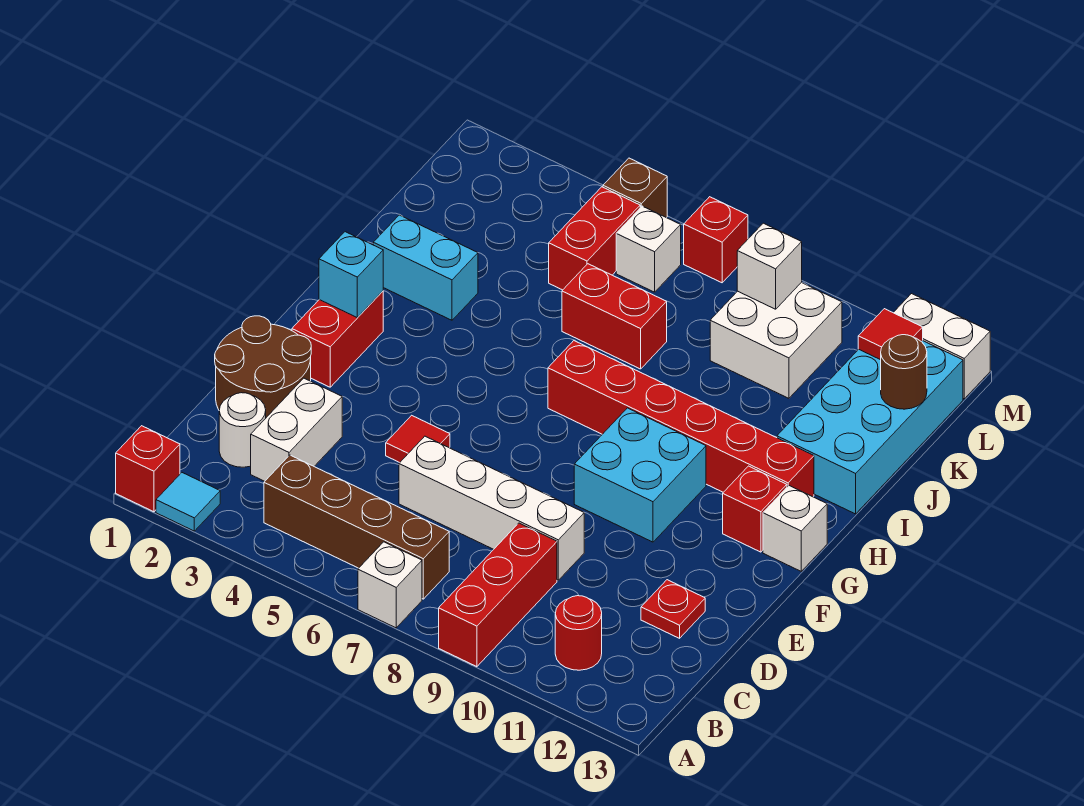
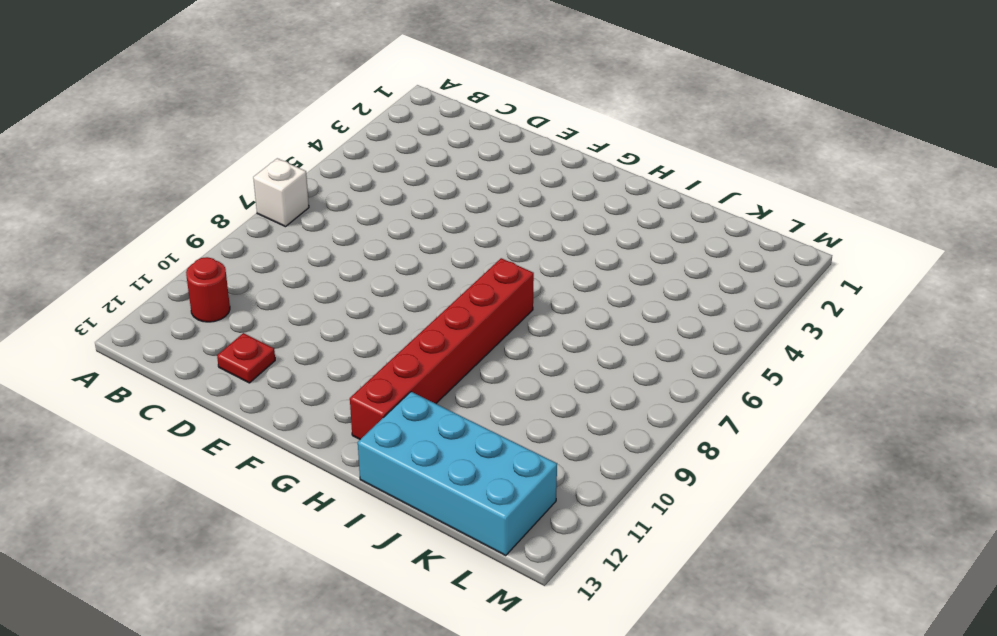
none -> red brick A1 level 1
none -> cyan tile A2 level 1
none -> red brick A9:C9 level 1
none -> brown brick B4:B7 level 1

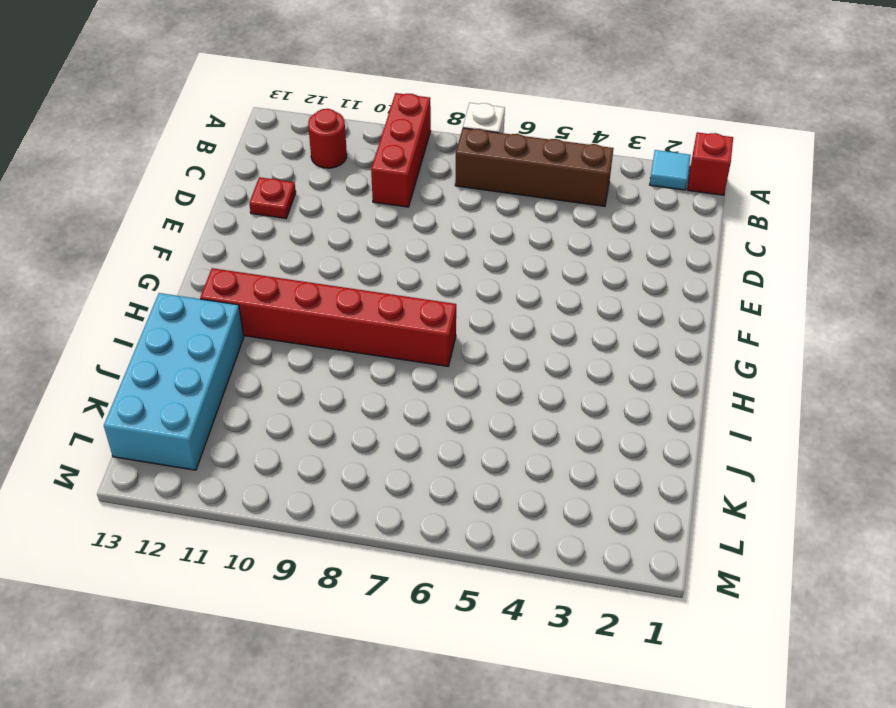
none -> white round brick C2 level 1
none -> white brick C3:D3 level 1
none -> brown round brick D1:E2 level 1
none -> white brick D6:D9 level 1

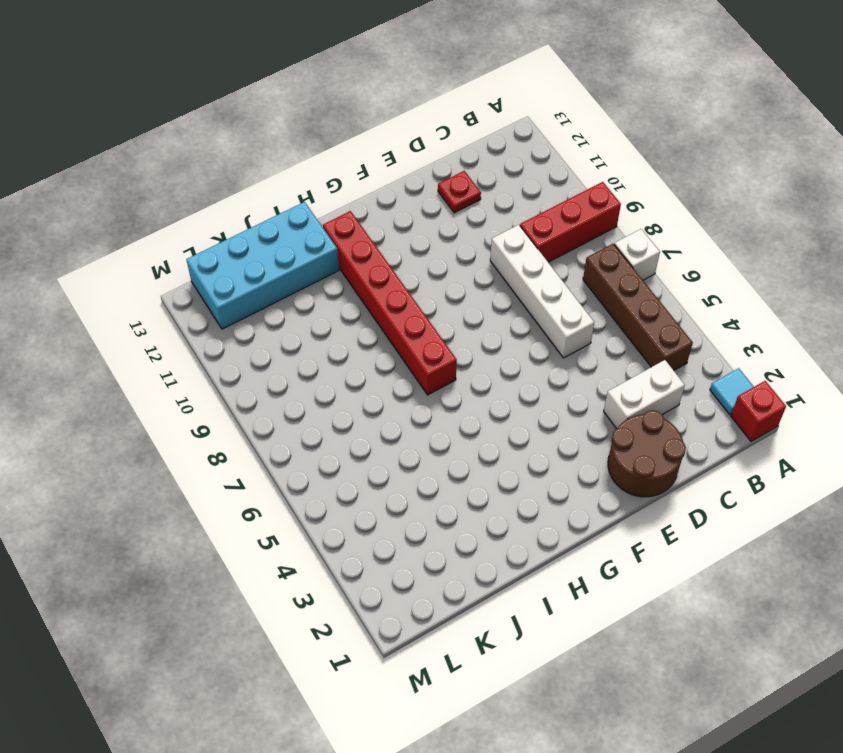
none -> red round brick B11 level 1
none -> white round brick C2 level 1
none -> red tile E5 level 1
none -> red brick F2:G2 level 1

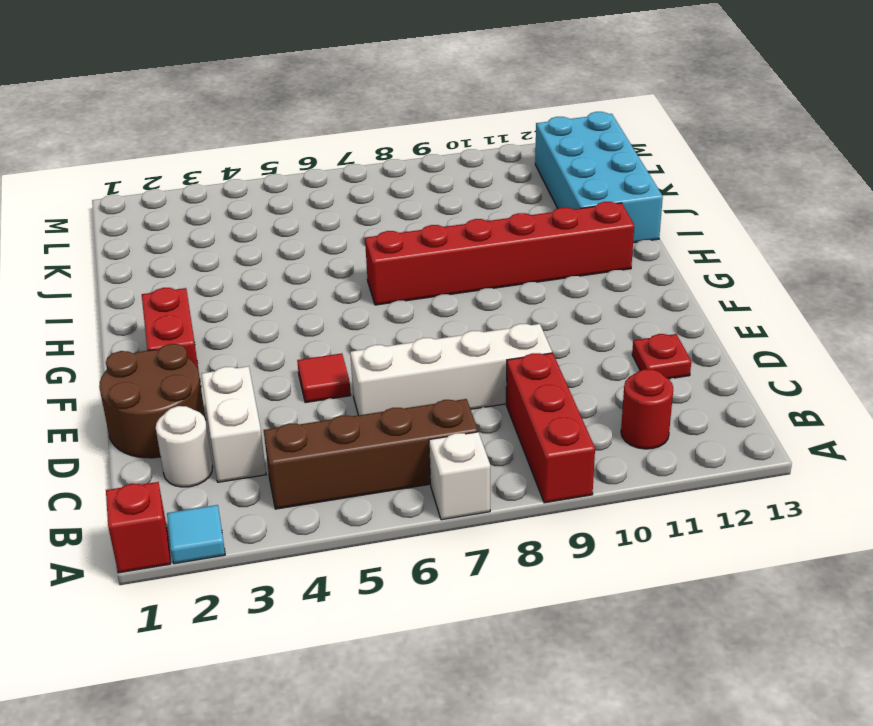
none -> cyan brick F9:G10 level 1
none -> red brick G12 level 1
none -> white brick G13 level 1
none -> cyan brick I2:I3 level 1

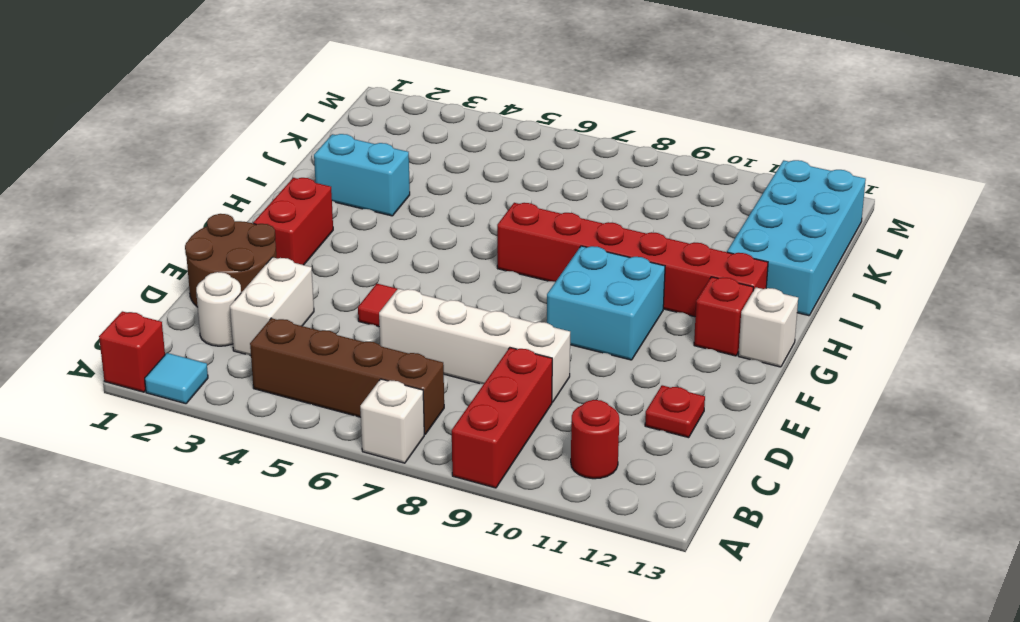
none -> red brick J6:J7 level 1
none -> red brick K5:L5 level 1
none -> white brick K9:L10 level 1
none -> white brick L6 level 1

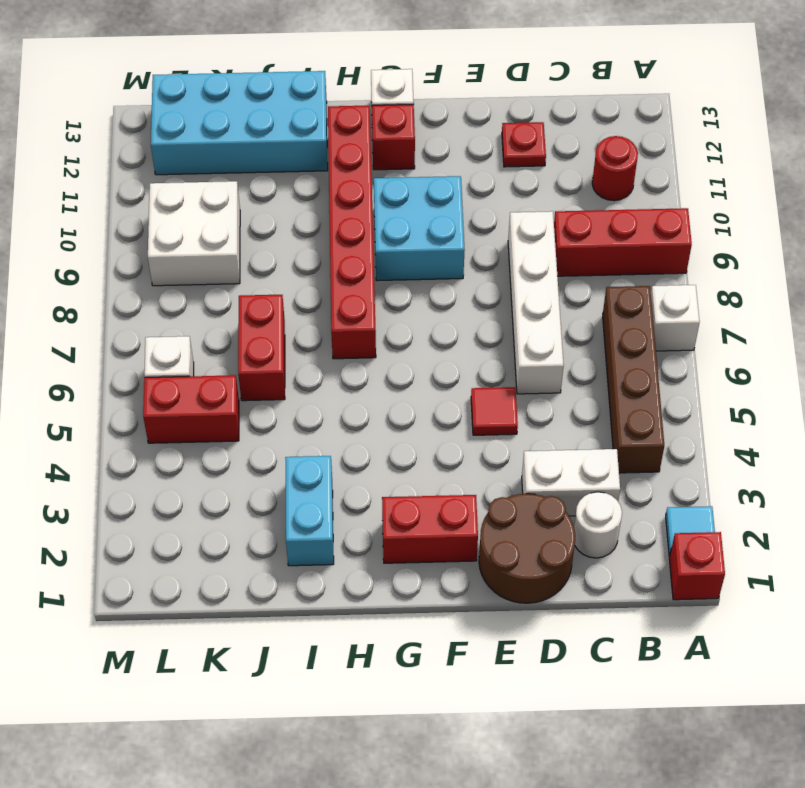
none -> brown brick M5 level 1
none -> red brick M7 level 1
none -> white brick M12:M13 level 1
none -> cyan brick G2 level 2

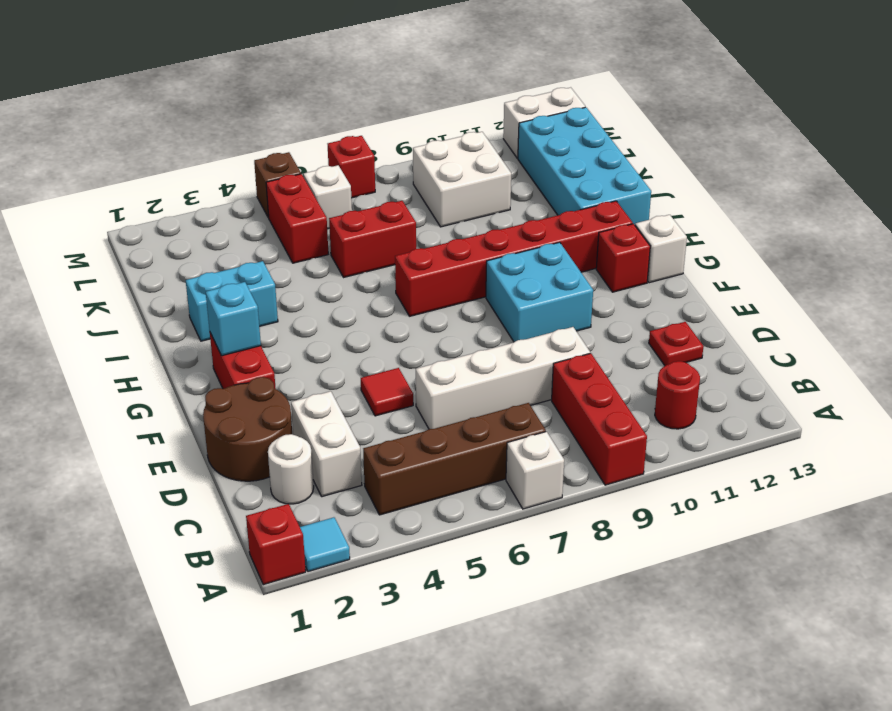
none -> brown round brick K13 level 2
none -> white brick L9 level 2
none -> red tile L12 level 2

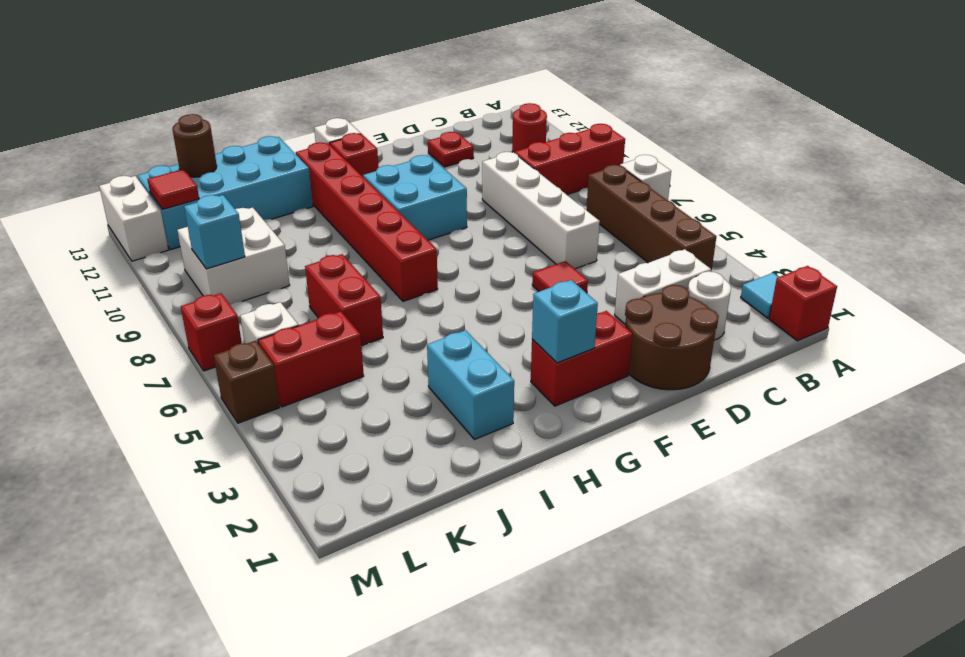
cyan brick L9 level 2 -> white brick L9 level 2

